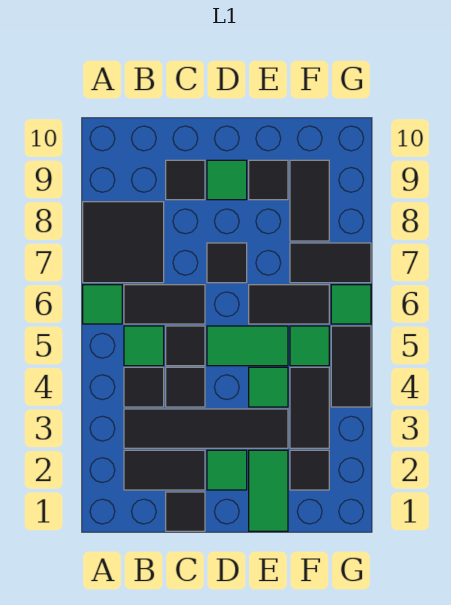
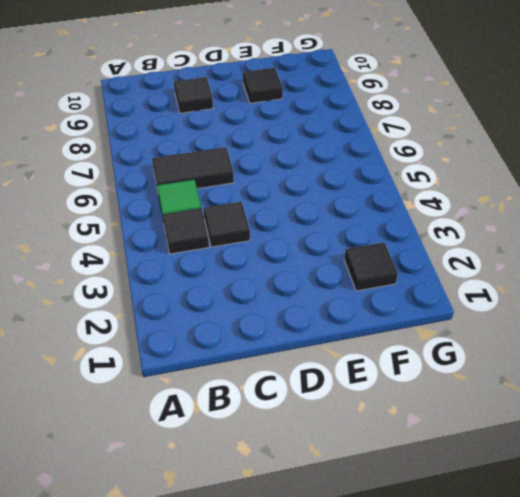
none -> green tile A6 level 1
none -> black tile A7:B8 level 1
none -> black tile B2:C2 level 1

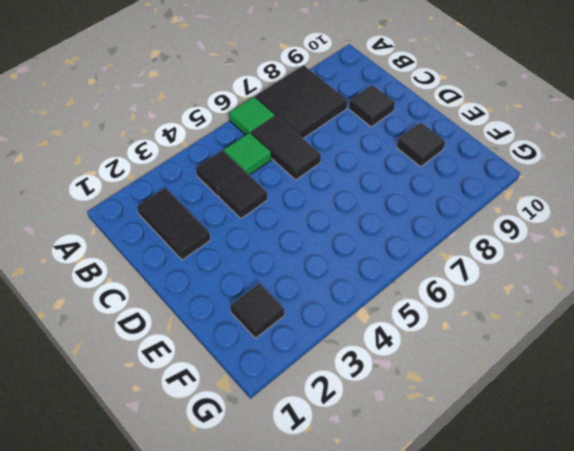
none -> black tile B3:E3 level 1
none -> black tile C1 level 1
none -> black tile C5 level 1

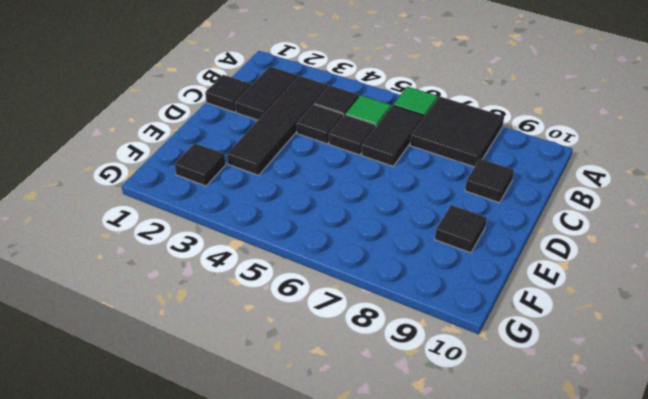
none -> green tile D2 level 1
none -> green tile D5:E5 level 1
none -> black tile D7 level 1

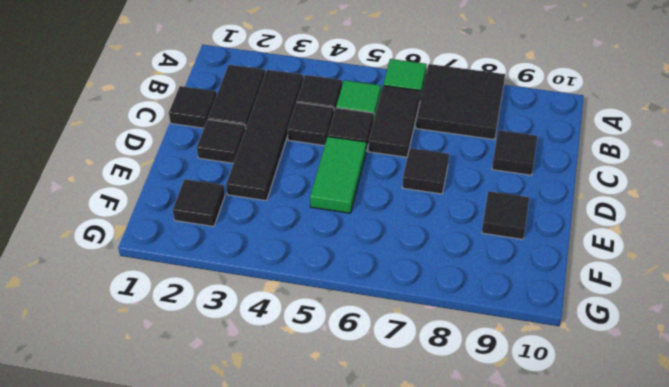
black tile D2 level 1 -> green tile D2 level 1
none -> green tile D9 level 1
none -> green tile E1:E2 level 1
none -> green tile E4 level 1

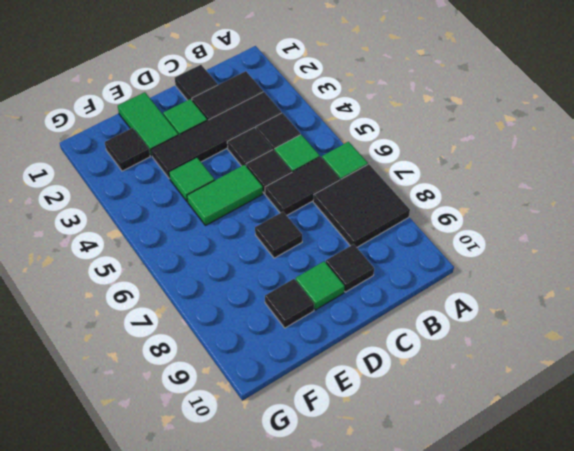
none -> black tile E6:F6 level 1
none -> black tile F3:F4 level 1
none -> green tile F5 level 1

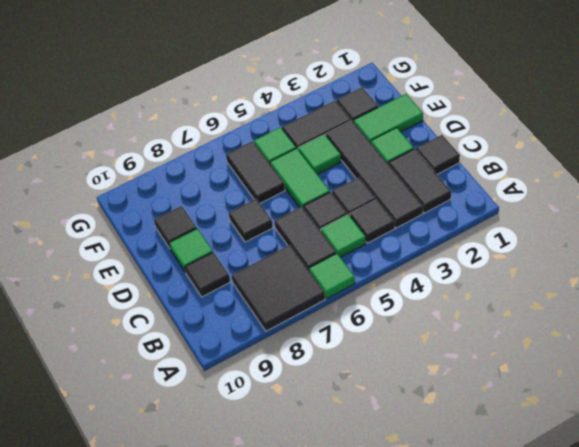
none -> black tile F7:G7 level 1
none -> black tile F8:F9 level 1
none -> black tile G4:G5 level 1

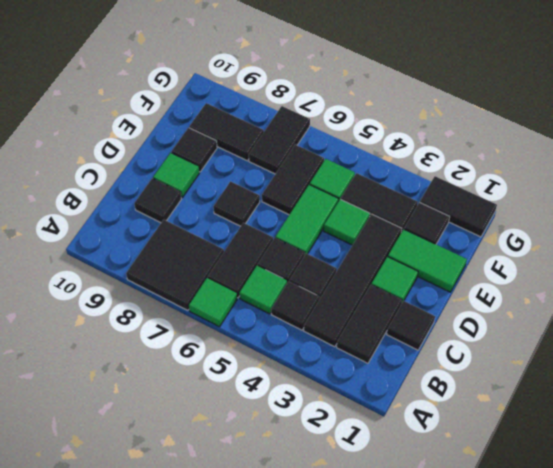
black tile G1:G2 level 1 -> black tile G4:G5 level 1
none -> green tile G6 level 1

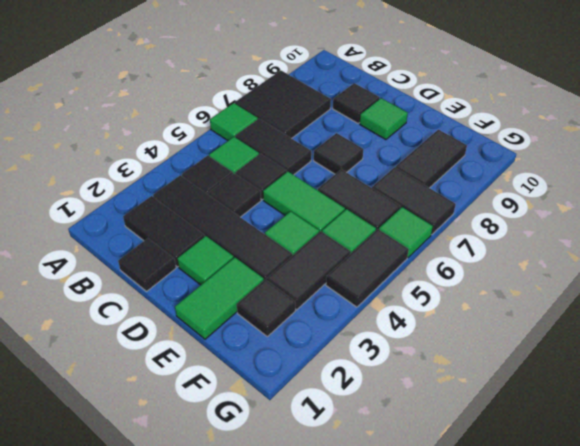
none -> black tile E9 level 1

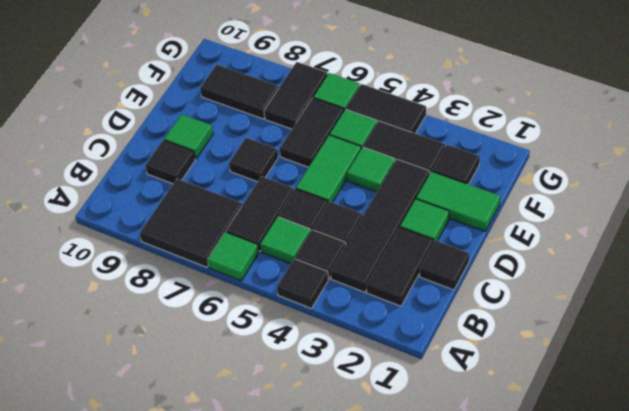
black tile A4 level 1 -> black tile E9 level 1

